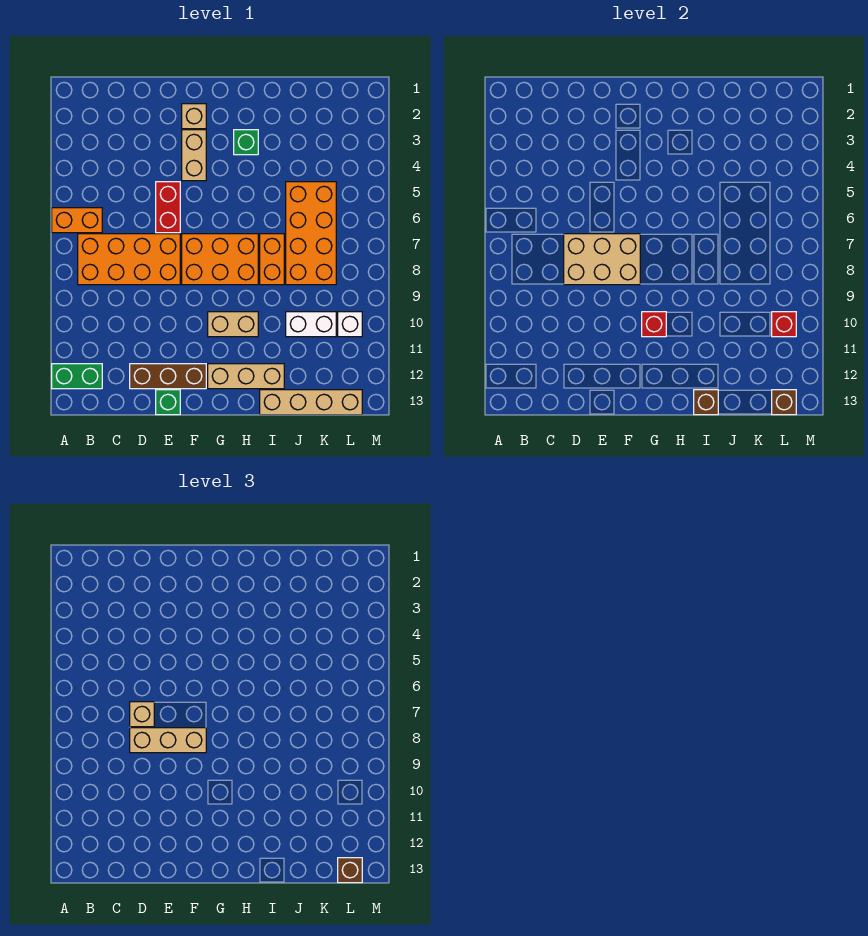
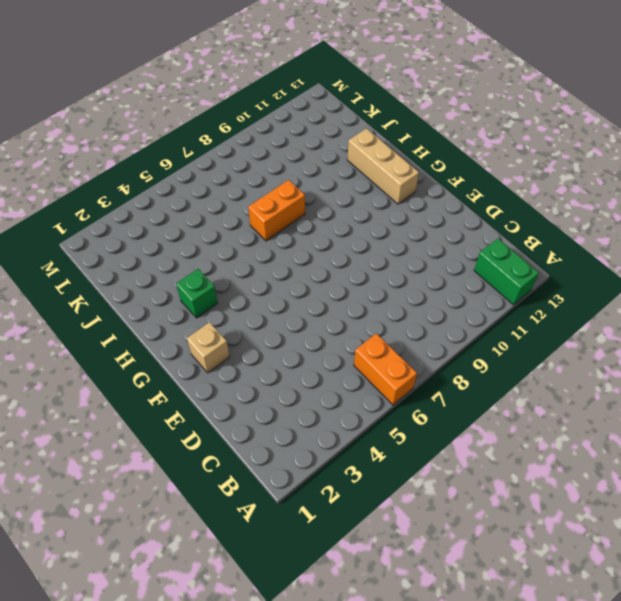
none -> orange brick B7:E8 level 1
none -> brown brick D12:F12 level 1
none -> red brick E5:E6 level 1

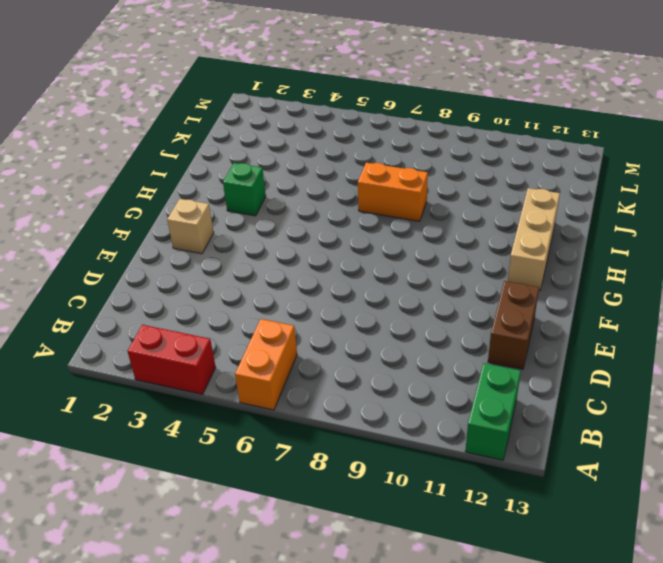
red brick A3:A4 level 1 -> red brick E5:E6 level 1
brown brick D12:E12 level 1 -> brown brick D12:F12 level 1
none -> orange brick B7:E8 level 1
none -> green brick E13 level 1
none -> tan brick F3:F4 level 1

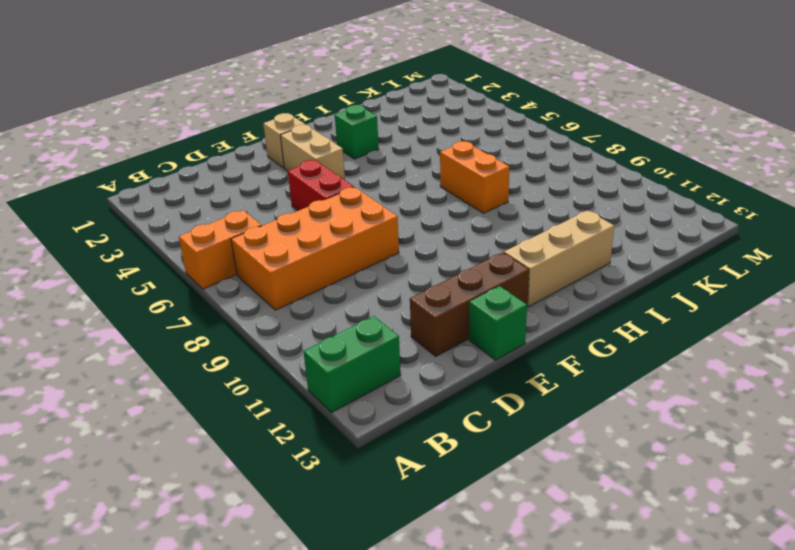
none -> orange brick F7:H8 level 1
none -> tan brick G10:H10 level 1
none -> tan brick I13:L13 level 1

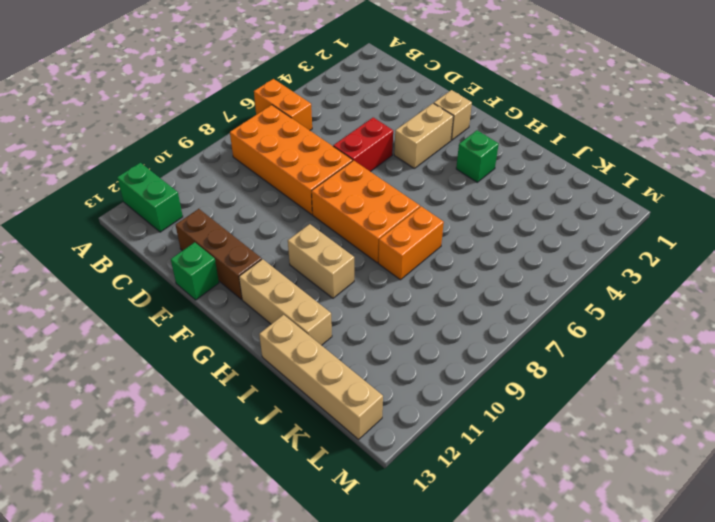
none -> orange brick J5:K8 level 1
none -> white brick J10:K10 level 1
none -> white brick L10 level 1

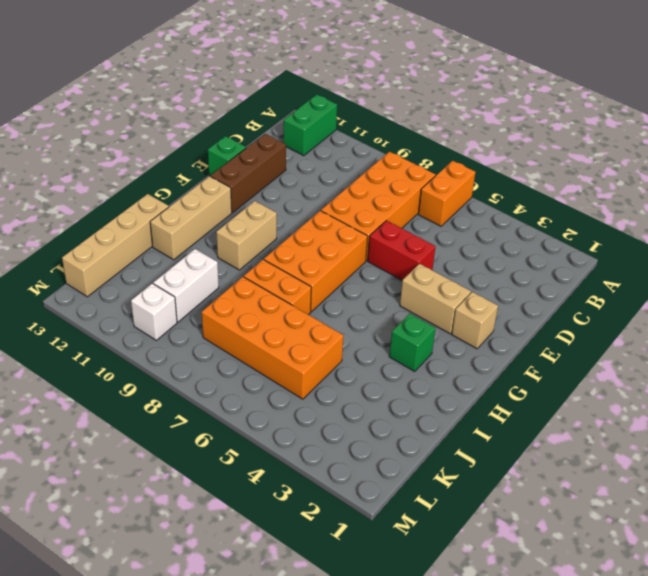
none -> tan brick D7:F8 level 2
none -> red brick G10 level 2
none -> brown brick I13 level 2

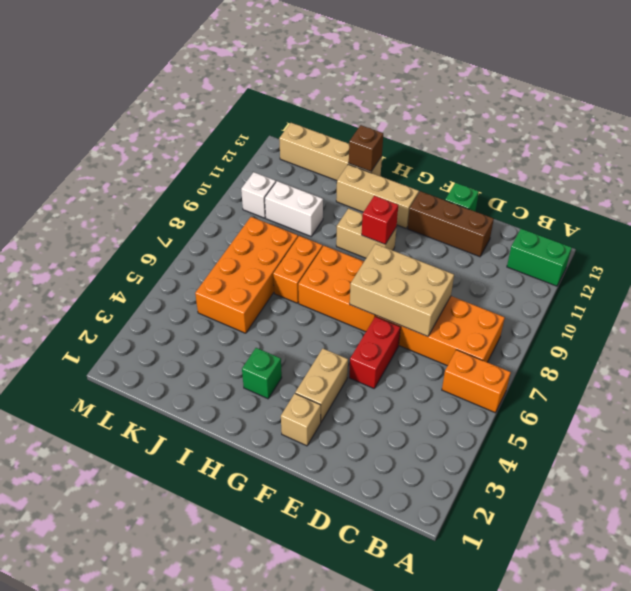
none -> red brick L10 level 2
none -> brown brick L13 level 2
none -> tan brick D7 level 3

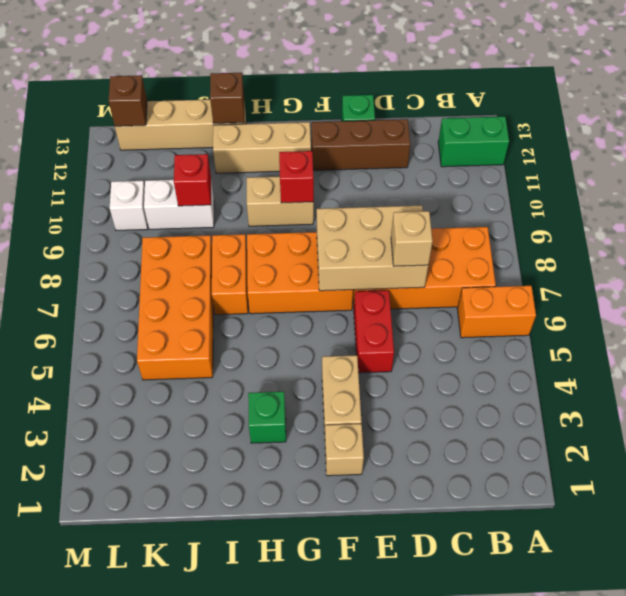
red brick J10 level 2 -> red brick L10 level 2
none -> tan brick D8:F8 level 3
none -> brown brick L13 level 3

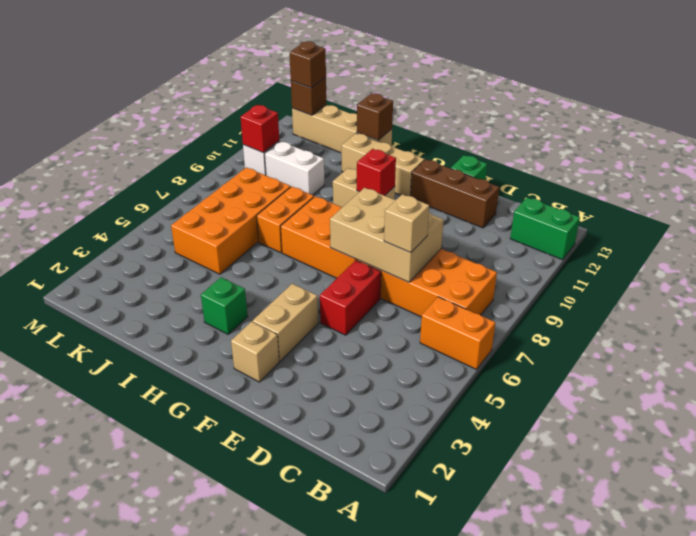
none -> tan brick D8:F8 level 3

